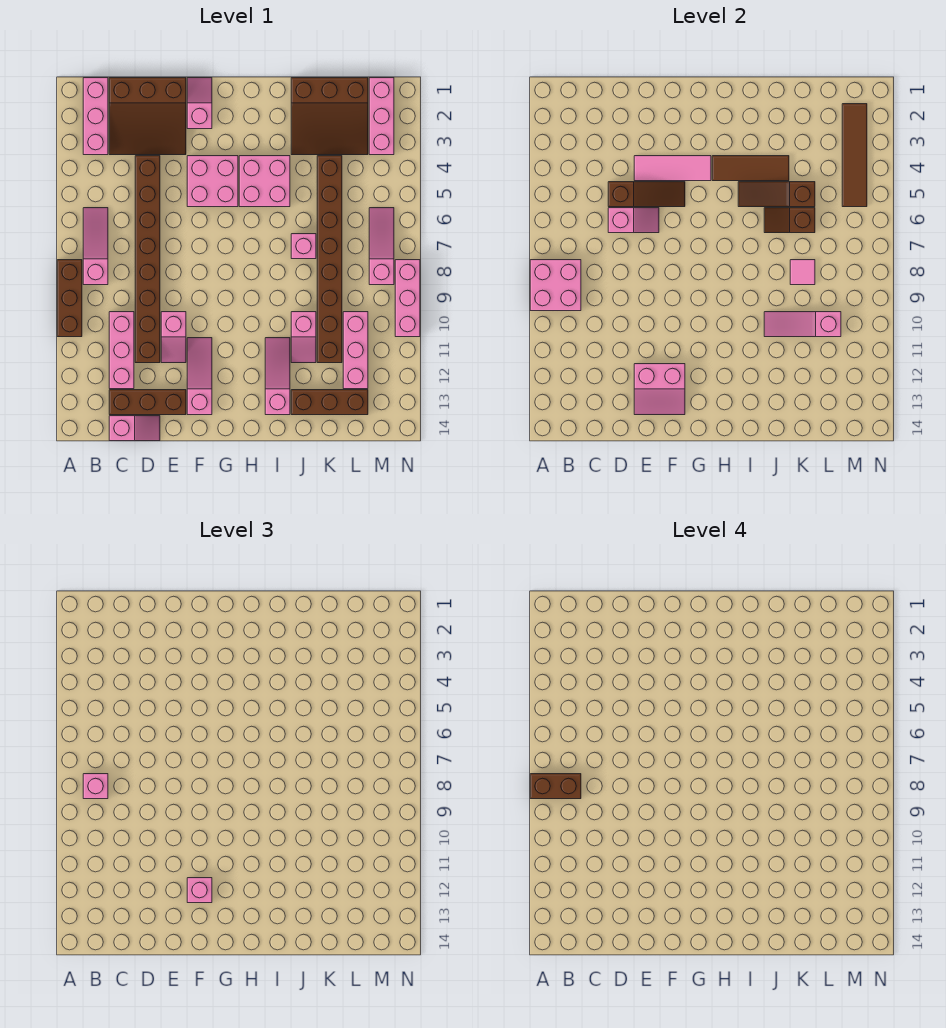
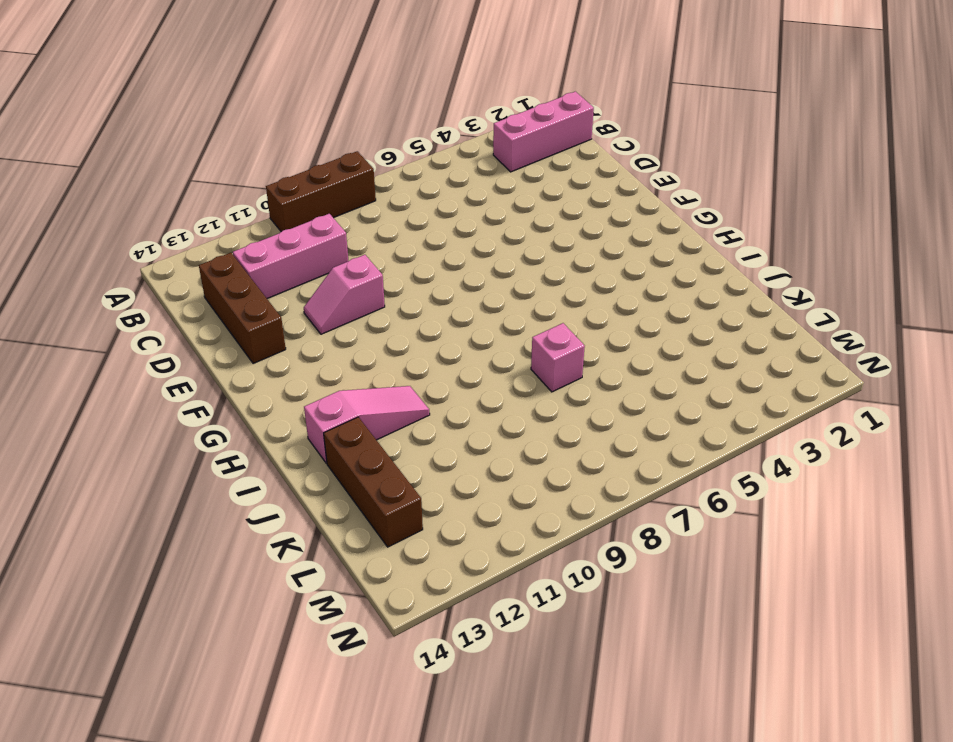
none -> pink slope B6:B8 level 1 top 8
none -> brown slope C1:E3 level 1 top 1
none -> pink slope C14:D14 level 1 top C
none -> brown brick D4:D11 level 1

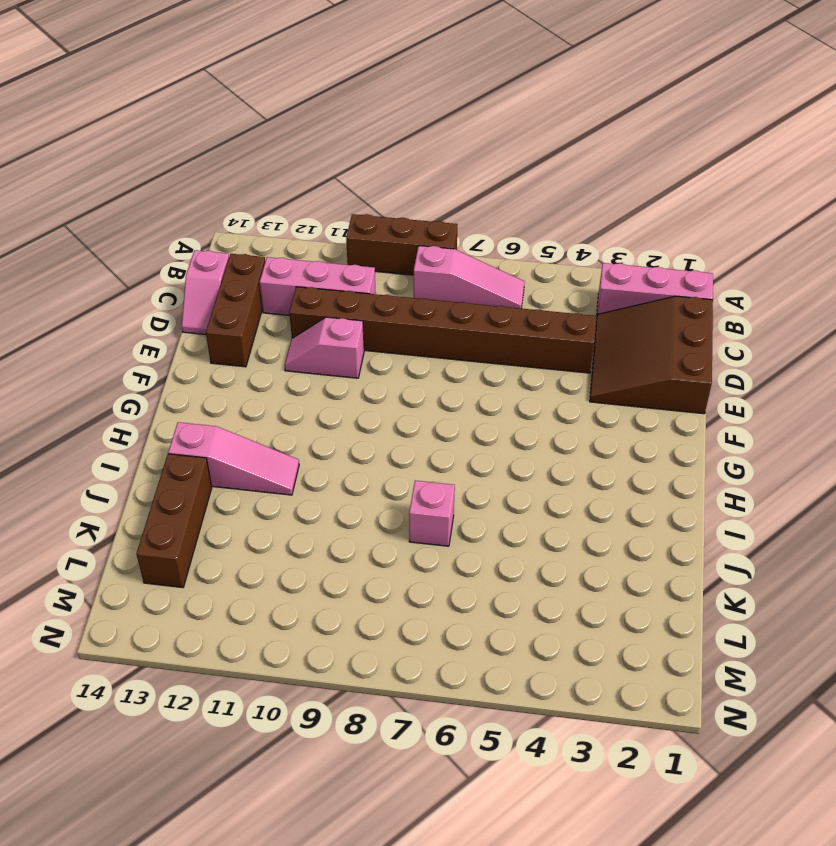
none -> pink slope F1:F2 level 1 top 2
none -> pink brick F4:G5 level 1
none -> pink slope F11:F13 level 1 top 13
none -> pink brick H4:I5 level 1

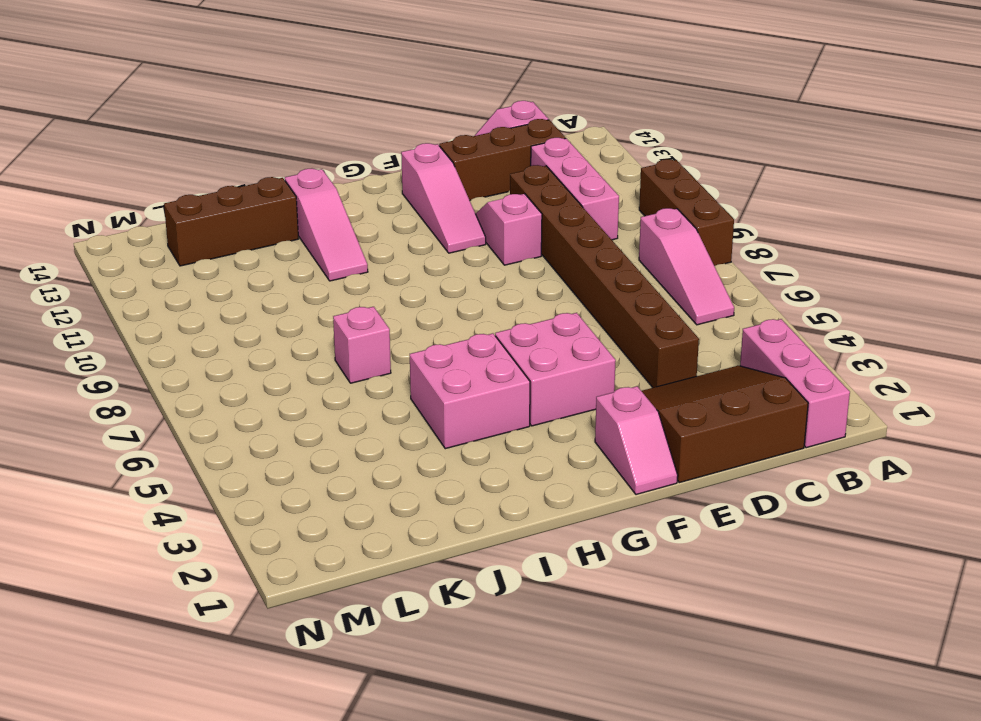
none -> brown slope J1:L3 level 1 top 1
none -> pink slope J10:J11 level 1 top 10
none -> brown brick K4:K11 level 1
none -> pink brick L10:L12 level 1

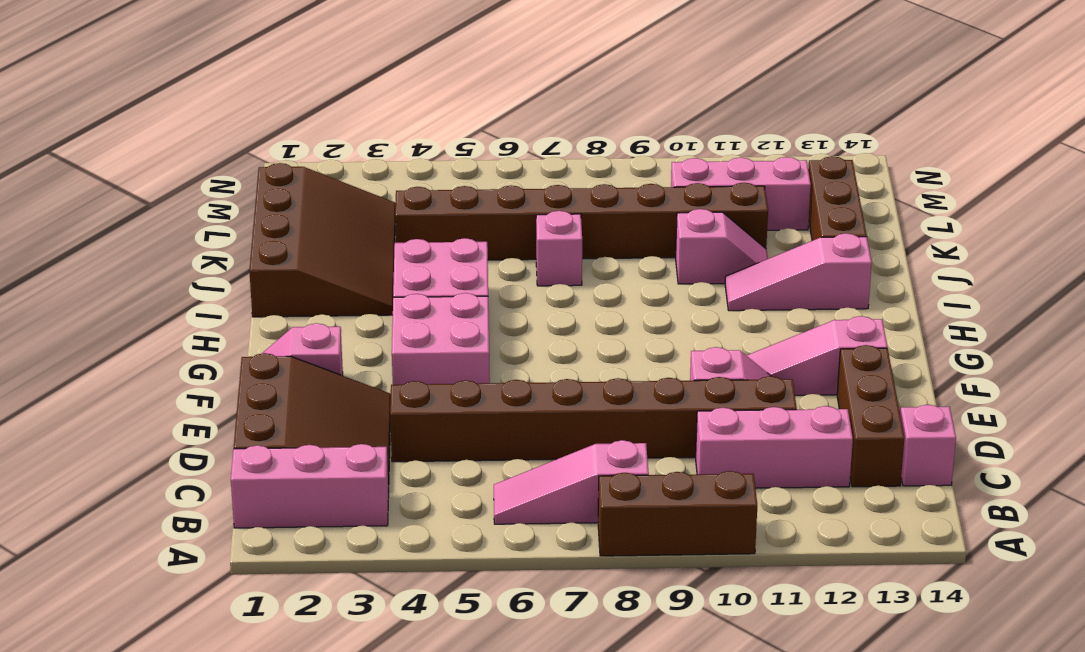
brown slope I1:L3 level 1 top 1 -> brown slope J1:L3 level 1 top 1
none -> pink brick M1:M3 level 1
none -> pink slope M6:M8 level 1 top 8
none -> pink brick N8:N10 level 1
none -> pink brick A8:B9 level 2

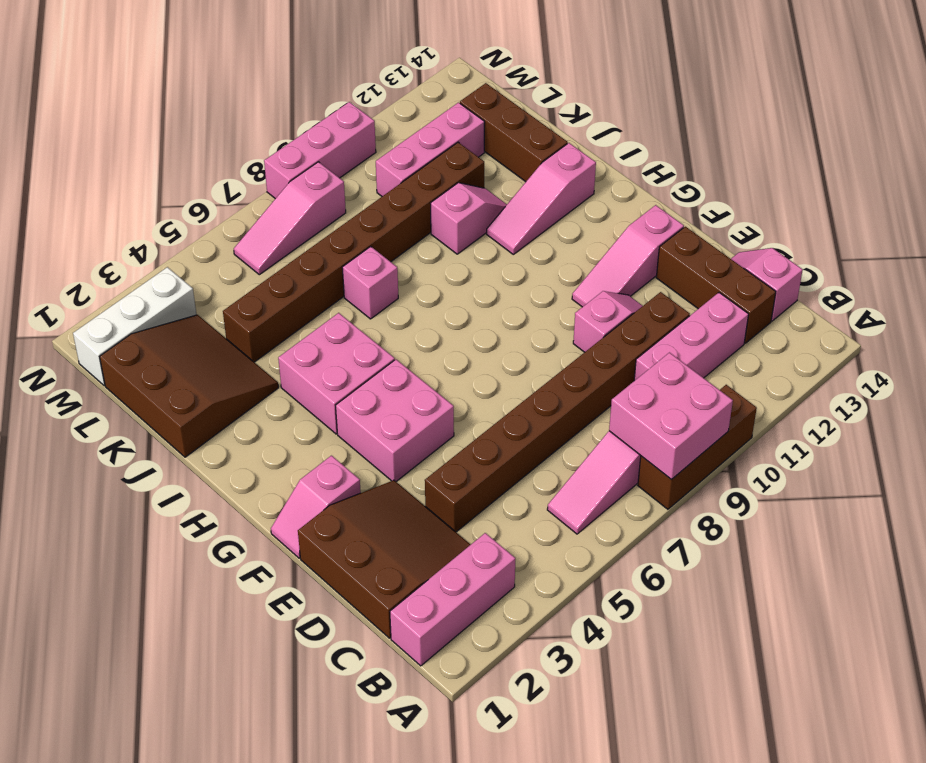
white brick M1:M3 level 1 -> pink brick M1:M3 level 1
none -> brown slope D5:F5 level 2 top D
none -> pink slope D6:E6 level 2 top D
none -> pink tile E4:G4 level 2
none -> pink slope E12:F13 level 2 top 12

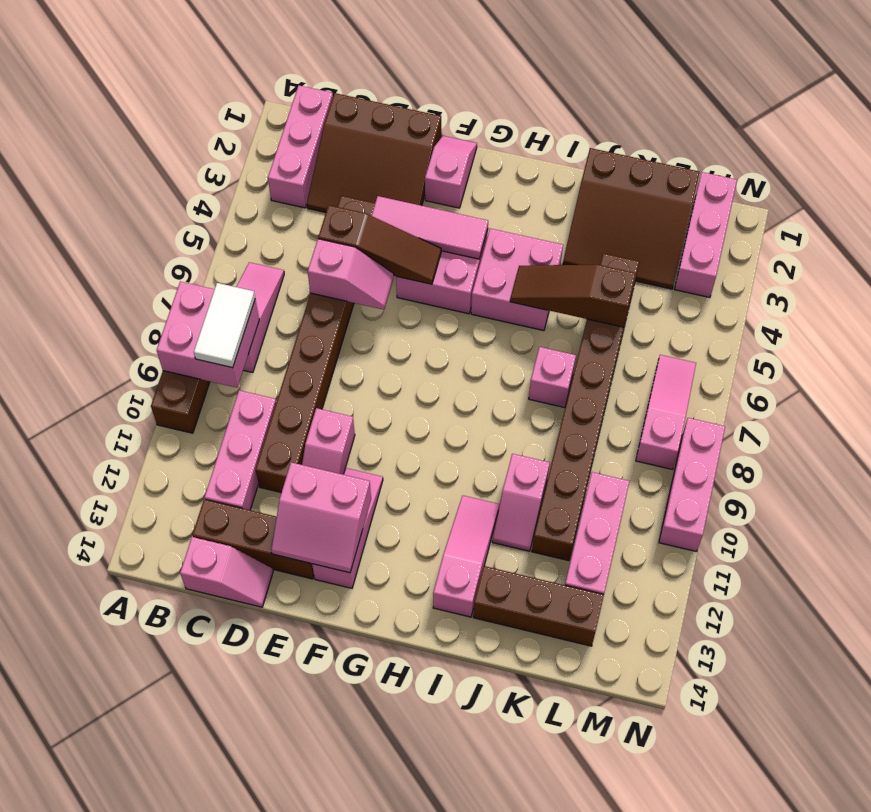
white tile B8:B9 level 3 -> pink brick B8 level 3
none -> brown tile H4:J4 level 2
none -> brown slope J6:K6 level 2 top K
none -> pink slope J10:L10 level 2 top L
none -> pink tile K8 level 2

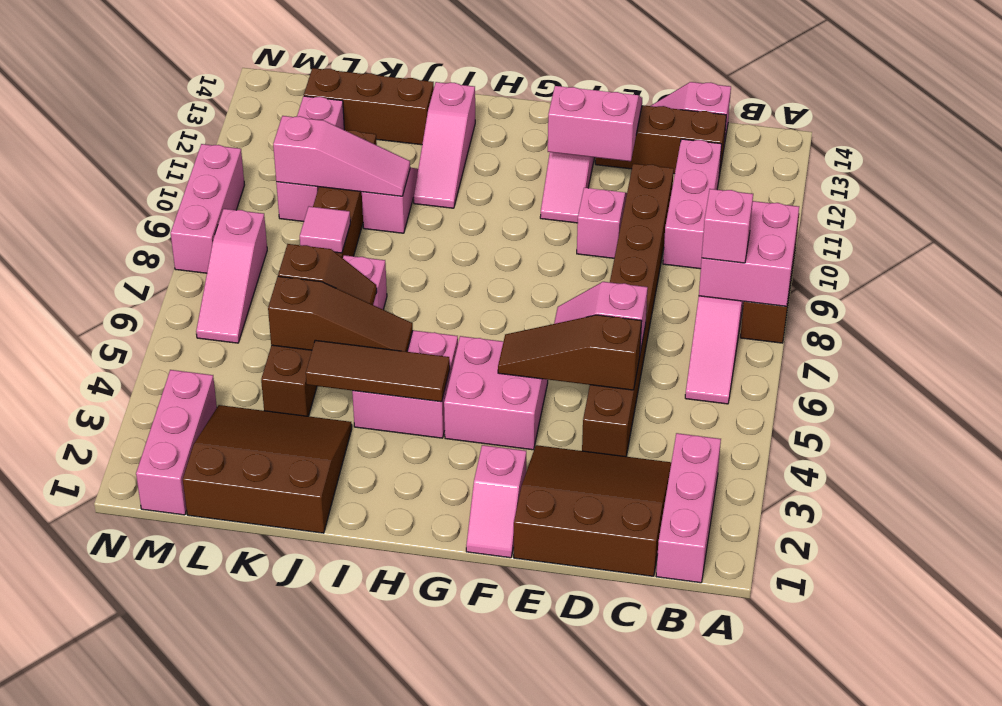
none -> pink tile E4:G4 level 2
none -> brown tile M2:M5 level 2
none -> pink brick F12 level 3
none -> brown brick A8:B8 level 4

